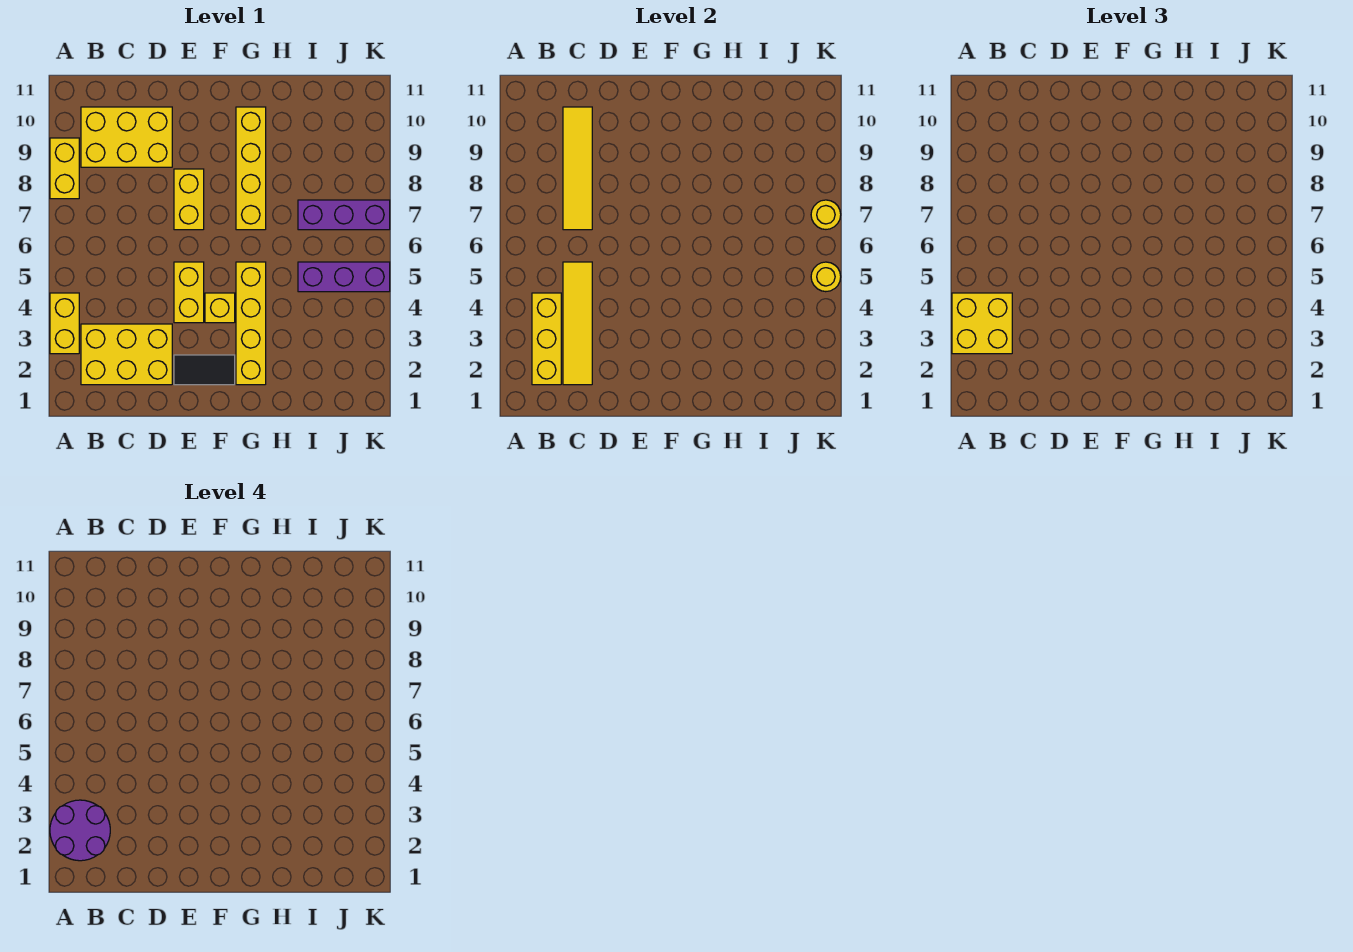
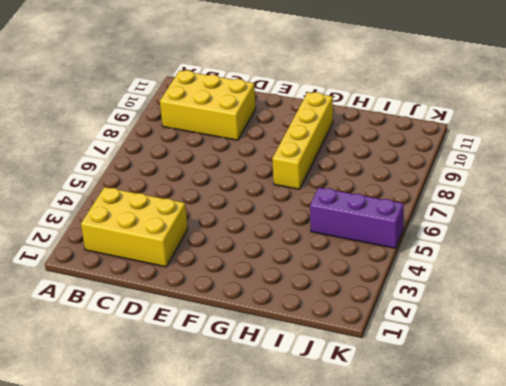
none -> yellow brick A3:A4 level 1
none -> yellow brick A8:A9 level 1
none -> black tile E2:F2 level 1

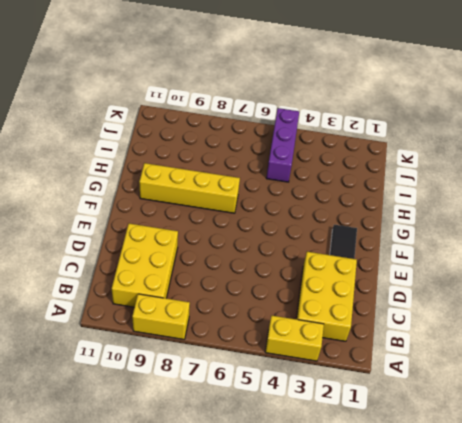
none -> yellow brick E4:E5 level 1
none -> yellow brick E7:E8 level 1
none -> yellow brick F4 level 1

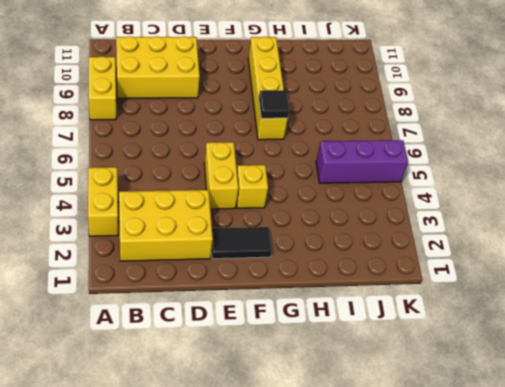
black tile G7 level 2 -> none
none -> yellow brick E7:E8 level 1
none -> yellow brick G2:G5 level 1
none -> purple brick I7:K7 level 1

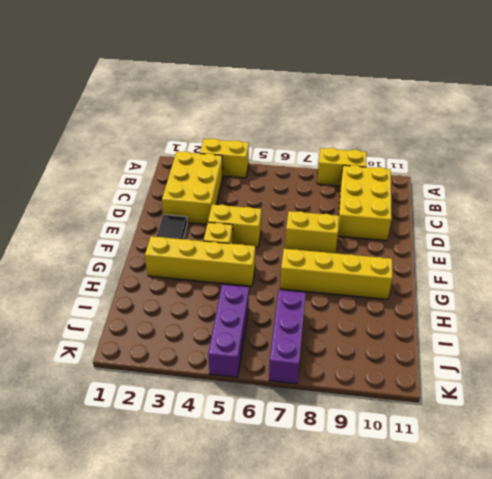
none -> yellow brick B2:B4 level 2
none -> yellow tile C2:C5 level 2
none -> yellow tile C7:C10 level 2

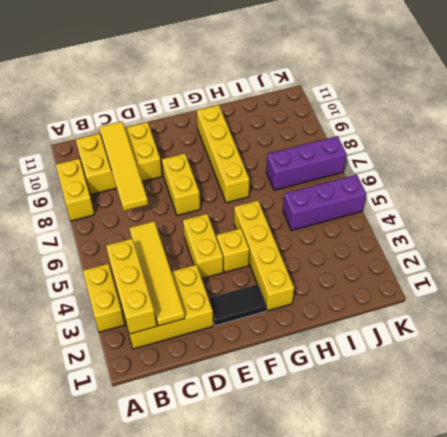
none -> yellow round brick K5 level 2
none -> yellow round brick K7 level 2
none -> yellow brick A3:B4 level 3

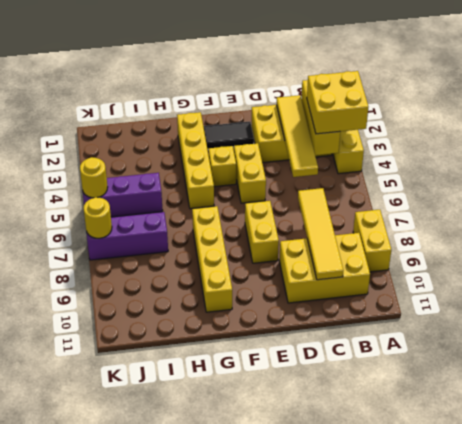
none -> purple round brick A2:B3 level 4

